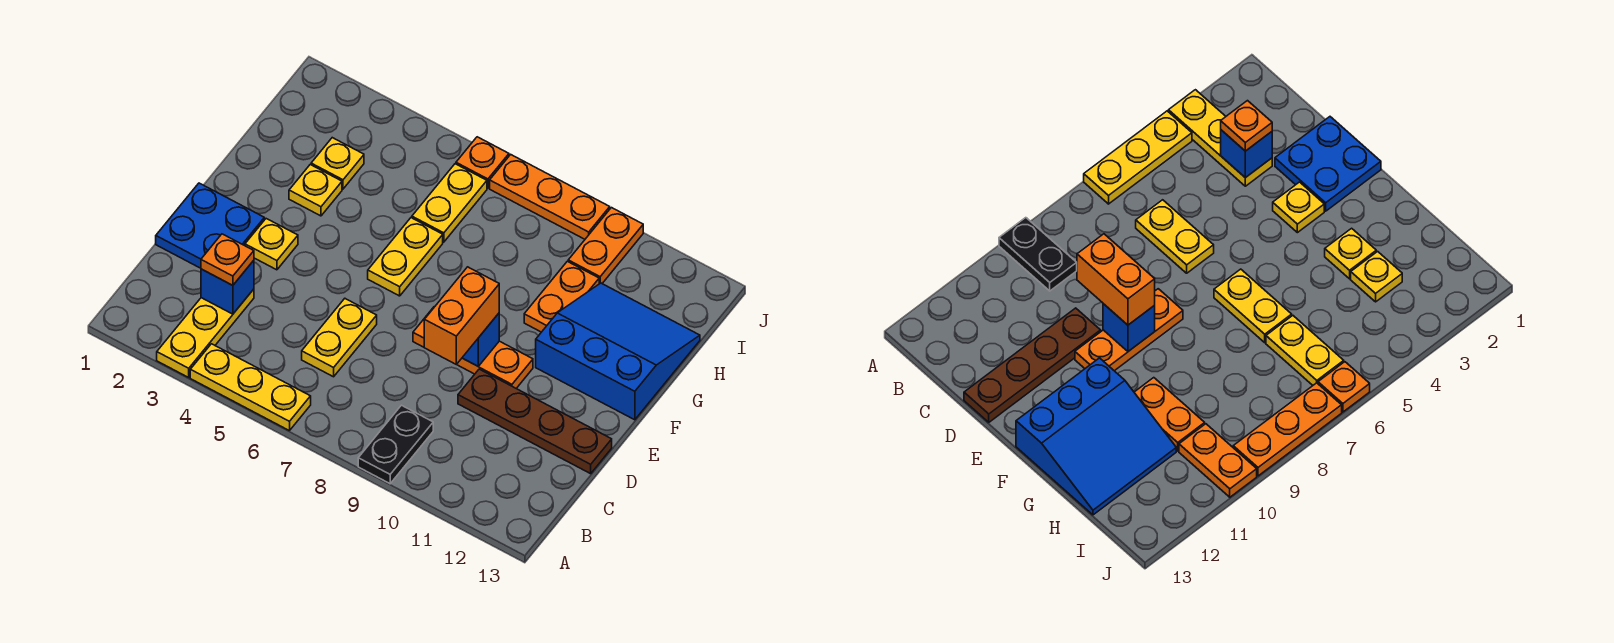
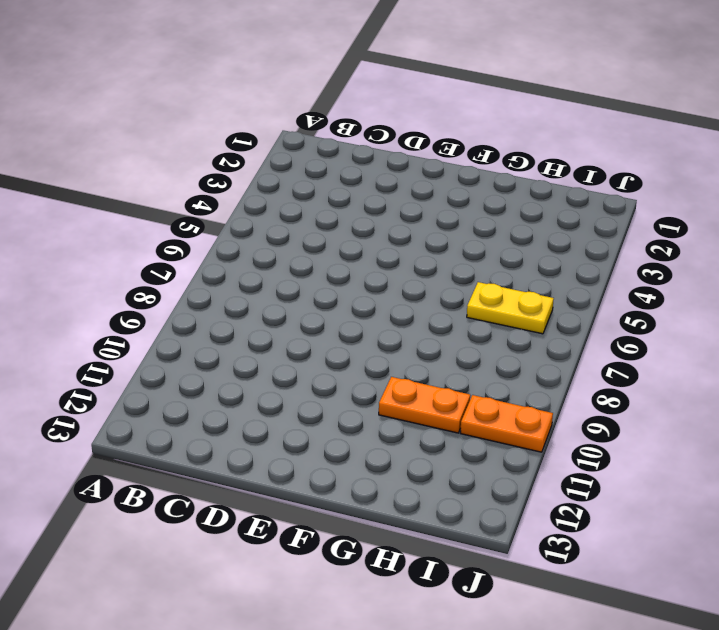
none -> yellow plate A3:C3 level 1
none -> yellow plate A4:A6 level 1
none -> black plate A9:B9 level 1

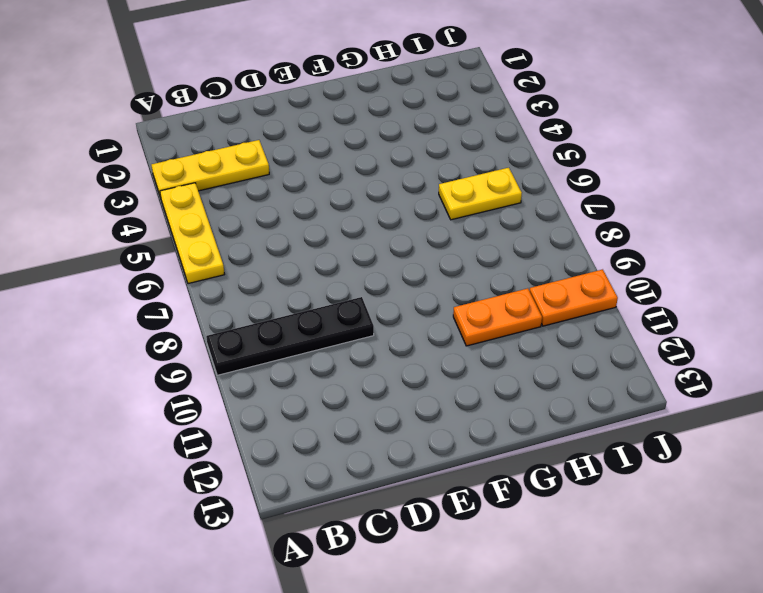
black plate A9:D9 level 1 -> black plate A9:B9 level 1
none -> yellow plate C6:D6 level 1
none -> blue plate D1:E2 level 1
none -> brown plate D10:D13 level 1

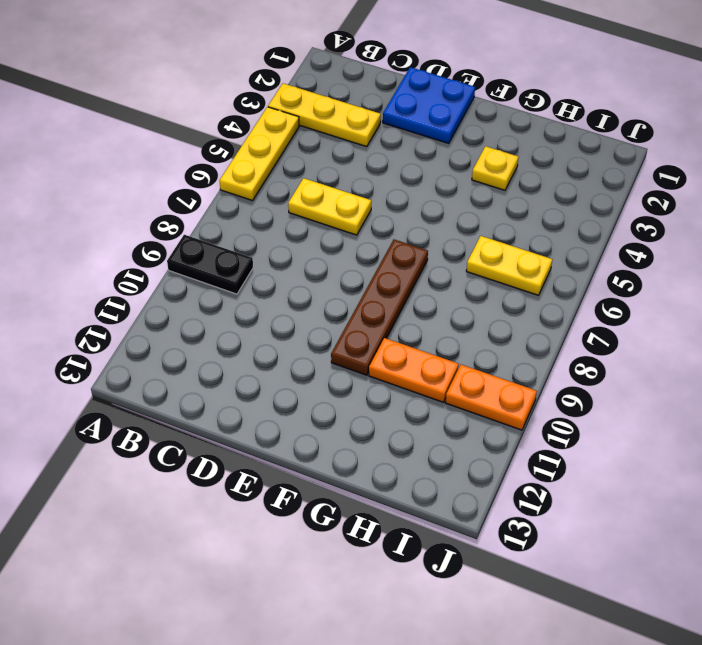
brown plate F7:F10 level 1 -> brown plate D10:D13 level 1
none -> yellow plate E3 level 1
none -> orange plate E8:E10 level 1
none -> yellow plate F6:G6 level 1

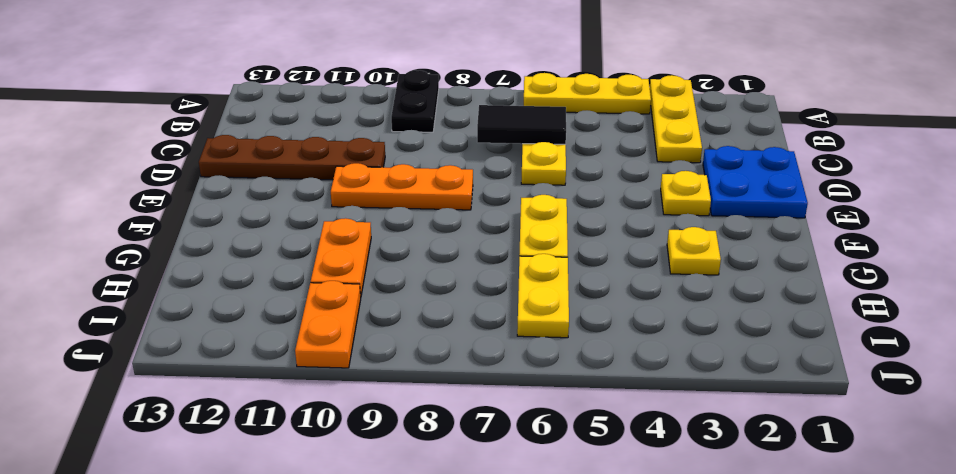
black tile C6:C7 level 2 -> none
none -> blue slope F11:H13 level 1 top F
none -> yellow plate H3 level 1
none -> orange plate J6 level 1

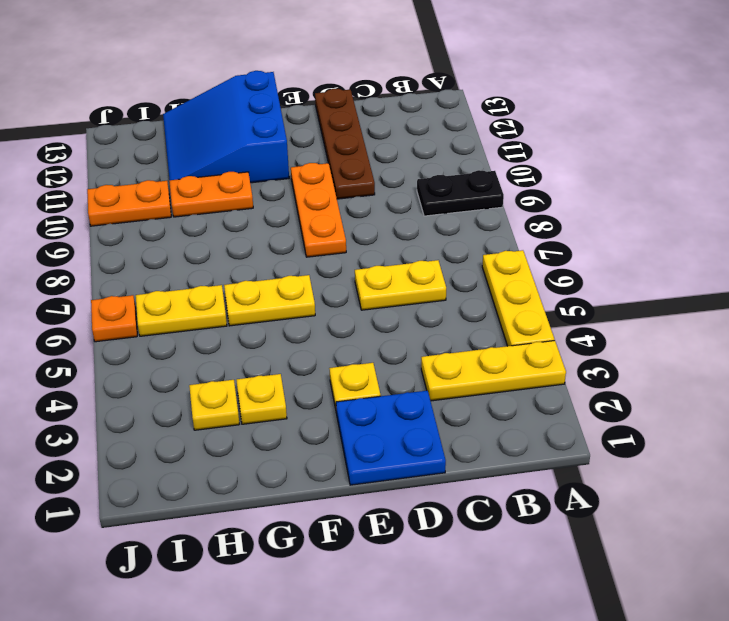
none -> orange plate J7:J9 level 1
none -> blue brick C3 level 2
none -> blue brick E9 level 2

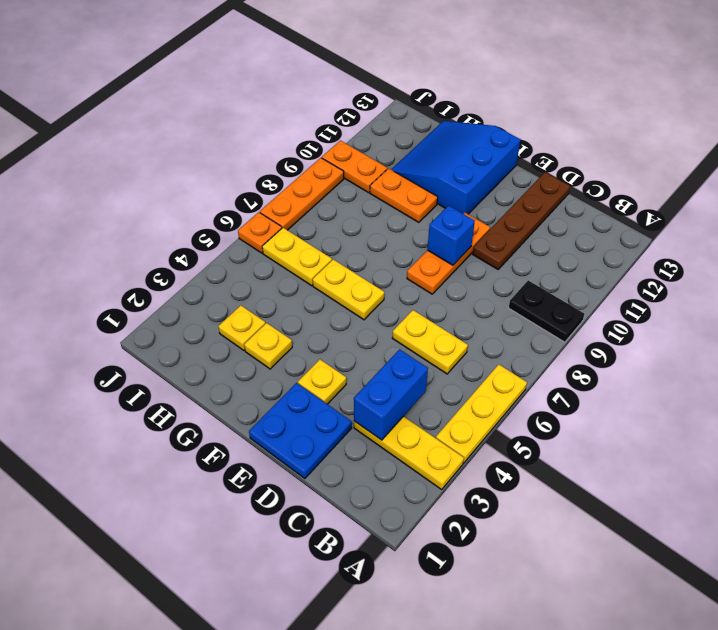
blue brick C3:C4 level 2 -> blue brick C3 level 2
none -> orange plate C3 level 3
none -> orange brick D9:E9 level 3

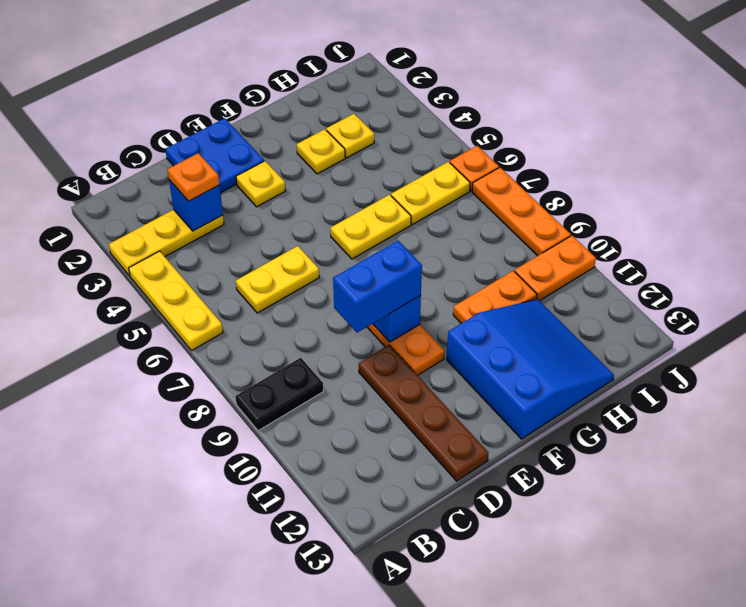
blue brick D9:E9 level 3 -> orange brick D9:E9 level 3

